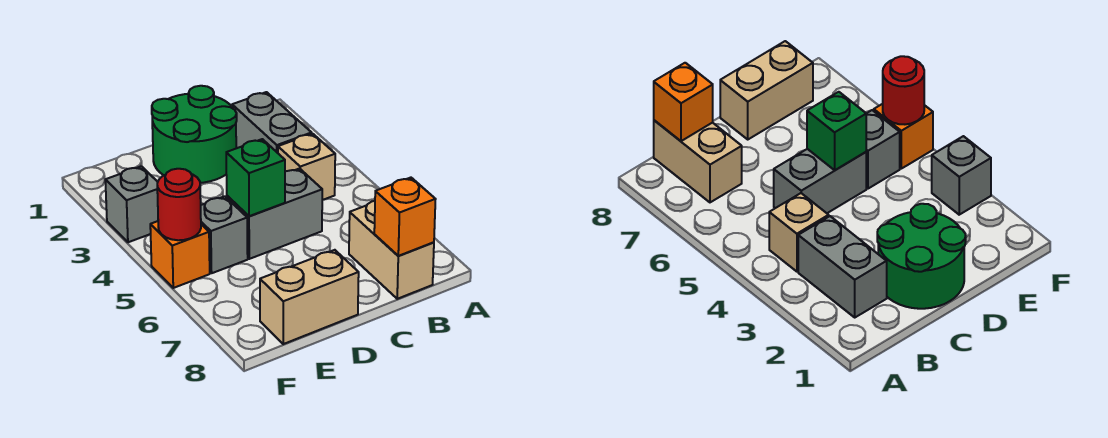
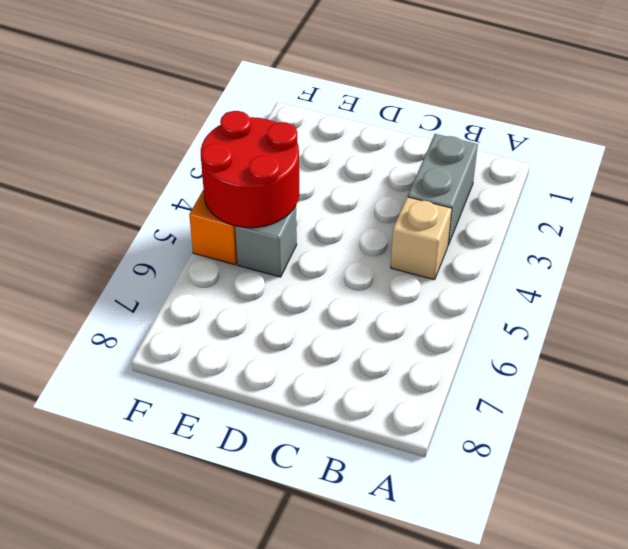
red round brick E4:F5 level 2 -> red round brick F5 level 2
none -> tan brick B7:B8 level 1
none -> green round brick C1:D2 level 1
none -> grey brick C5:D5 level 1

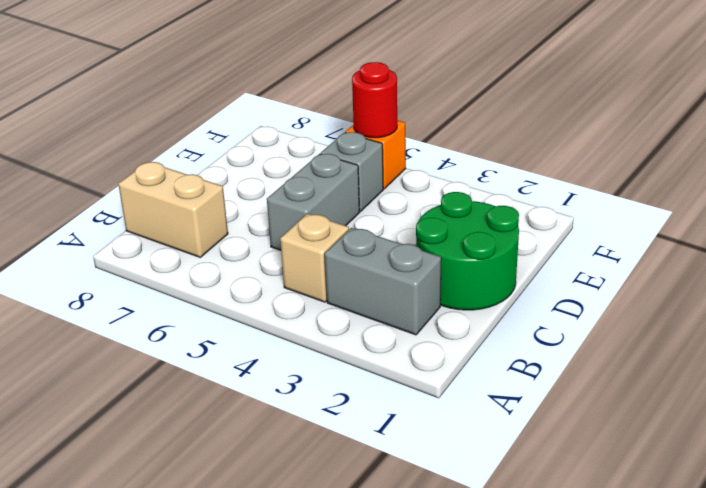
none -> tan brick D8:E8 level 1
none -> grey brick F3 level 1
none -> orange brick B8 level 2

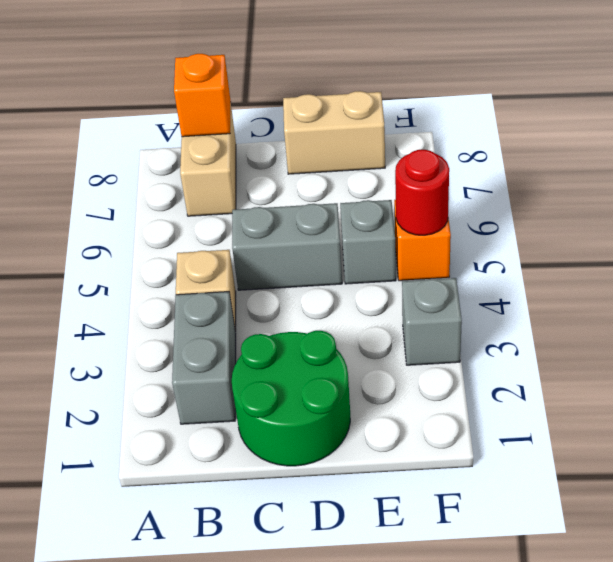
none -> green brick D5 level 2

